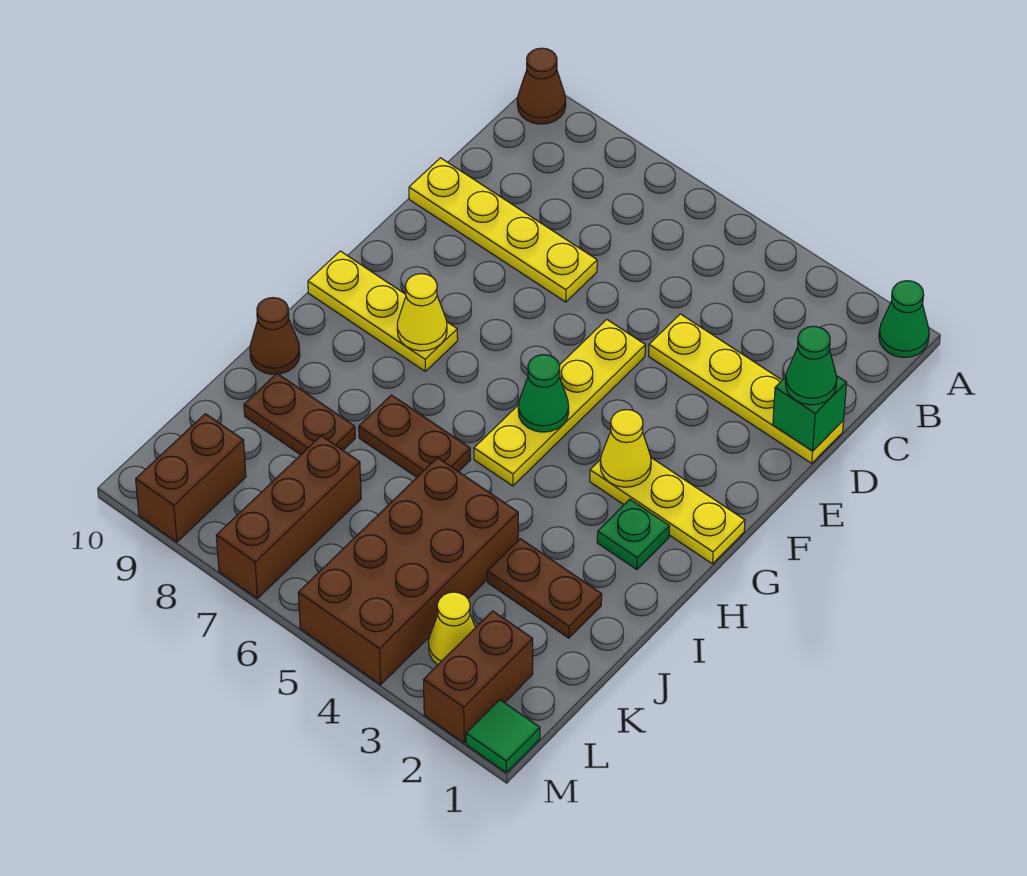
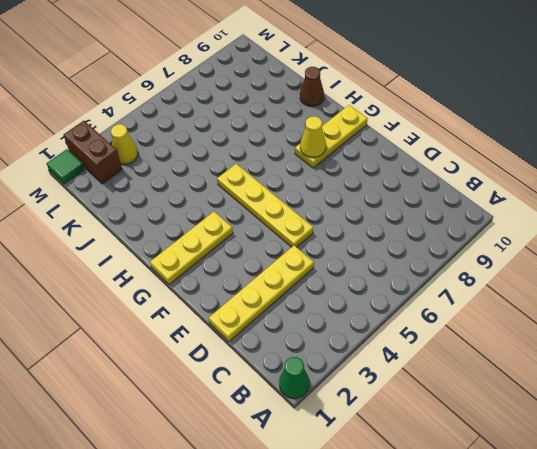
none -> brown cone A10 level 1
none -> yellow plate D7:D10 level 1
none -> green plate H2 level 1

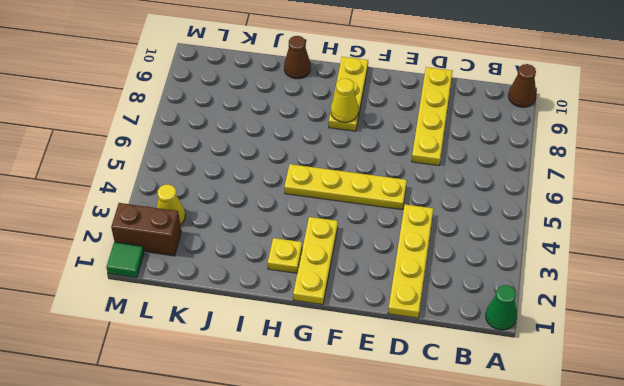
yellow plate H2 level 1 -> green plate H2 level 1
none -> brown plate I6:I7 level 1
none -> brown plate J2:J3 level 1
none -> brown brick J4:M5 level 1

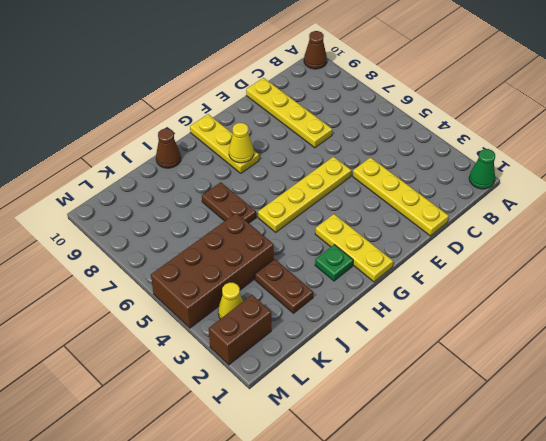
none -> brown plate J8:J9 level 1
none -> brown brick K7:M7 level 1
none -> brown brick L9:M9 level 1

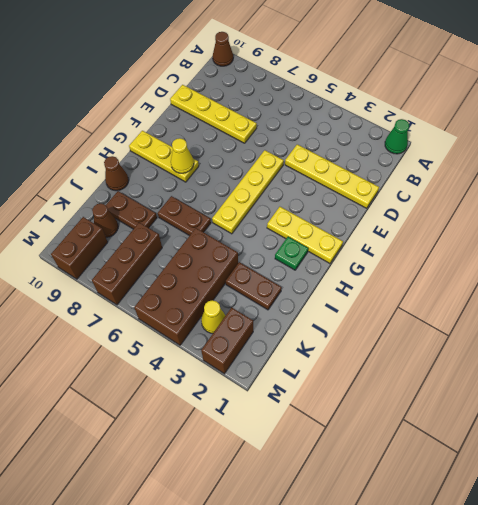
brown cone K9 level 1 -> none
none -> green tile M1 level 1
none -> green brick D1 level 2
none -> yellow cone G3 level 2

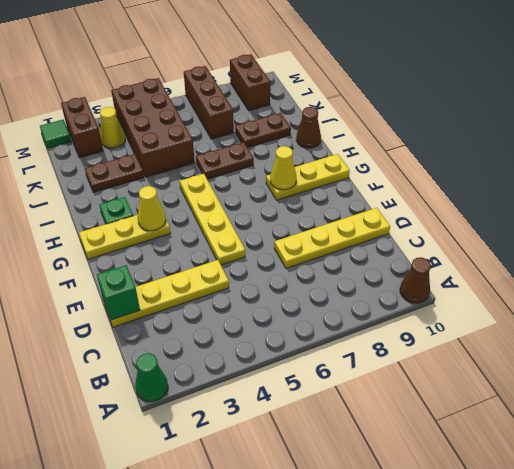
none -> green cone G5 level 2
none -> green cone D1 level 3

